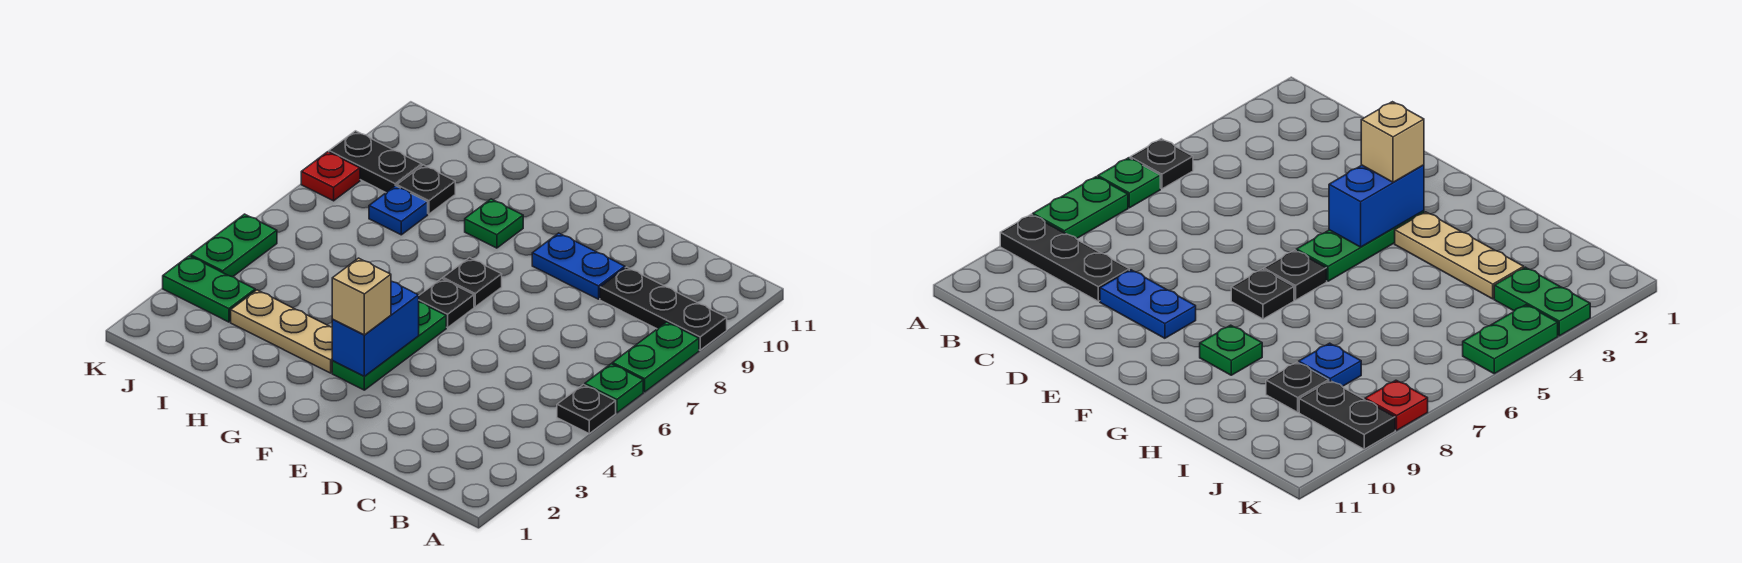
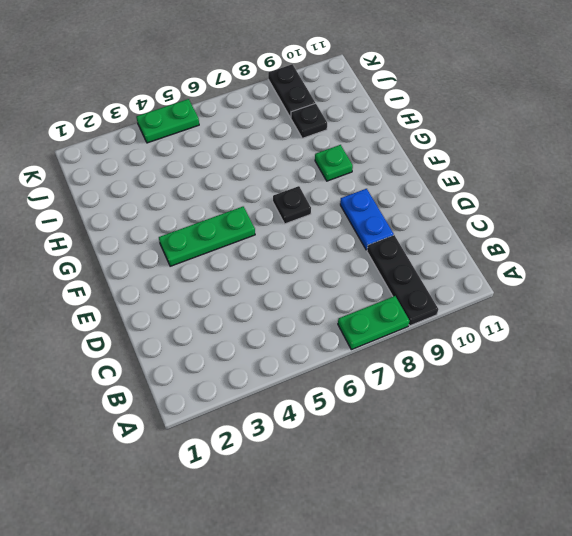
none -> black plate A5 level 1
none -> green plate A6 level 1
none -> black plate F6 level 1

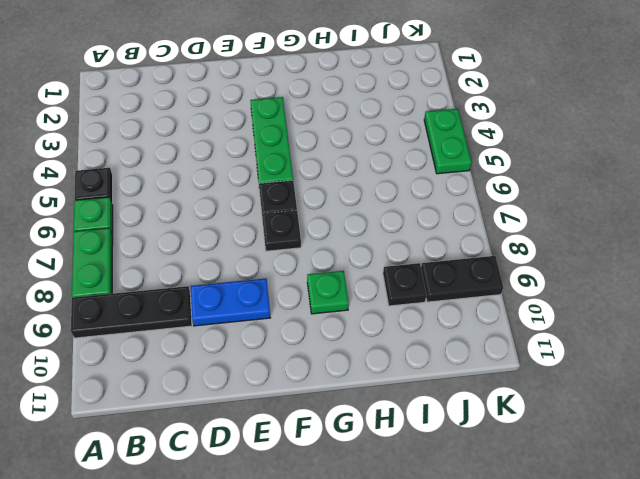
none -> tan plate G3:I3 level 1
none -> blue plate I8 level 1
none -> green plate J3:K3 level 1

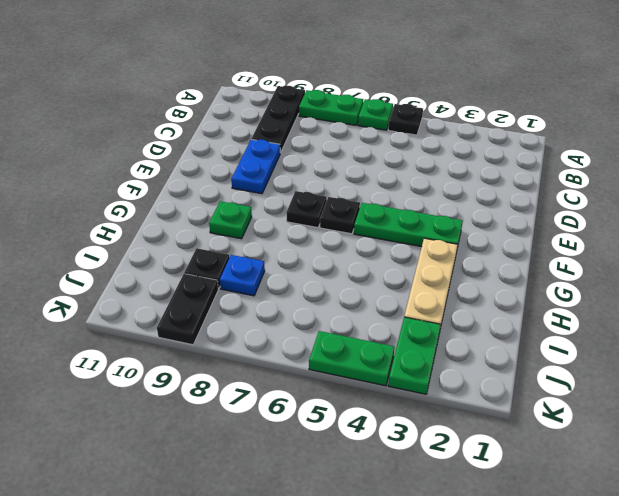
none -> red plate K8 level 1
none -> blue brick F3:F4 level 2
none -> tan brick F3 level 3

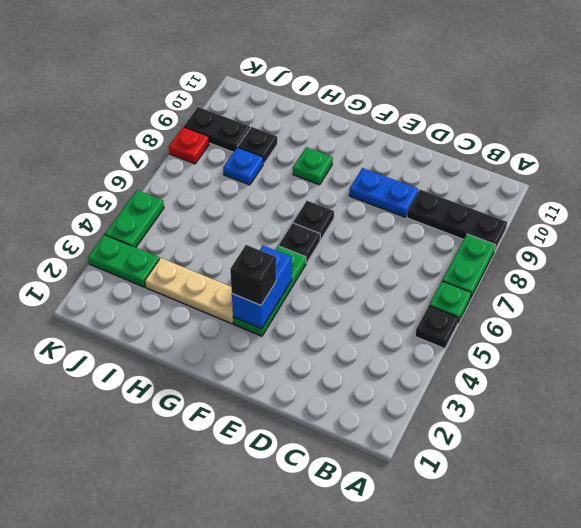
black brick F3 level 3 -> tan brick F3 level 3

